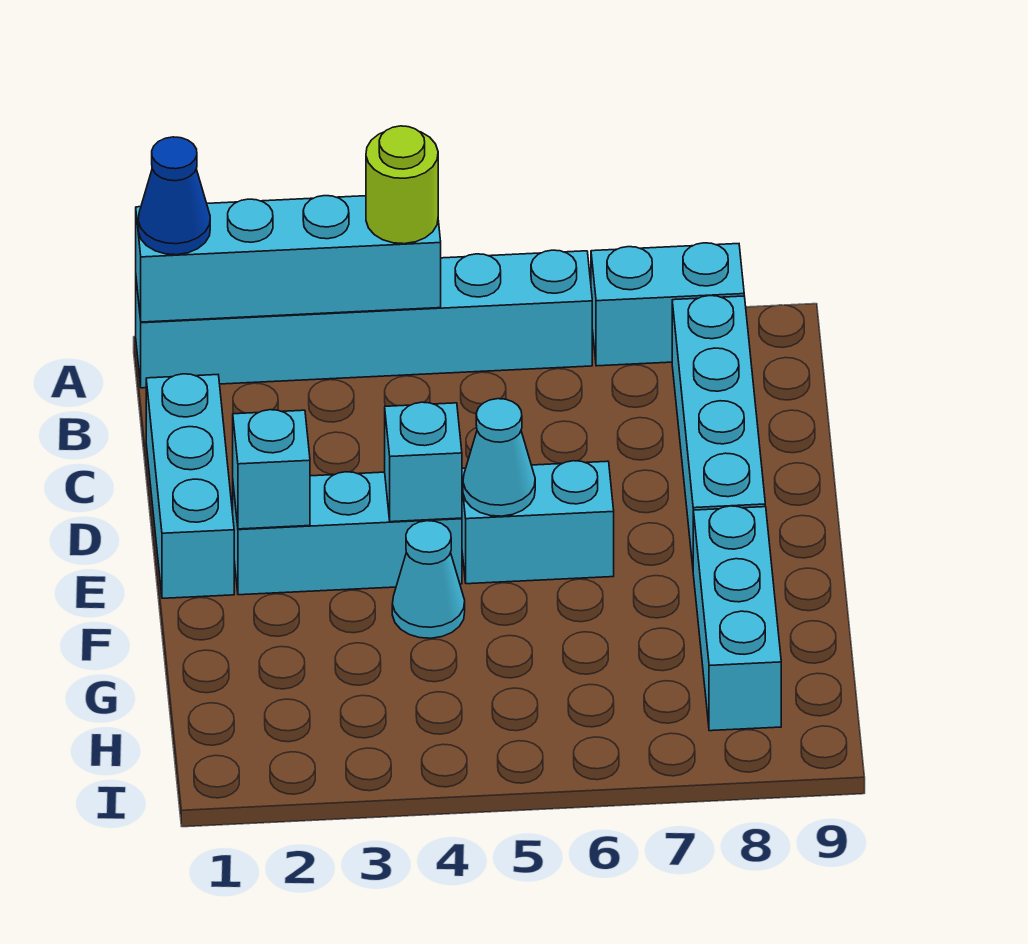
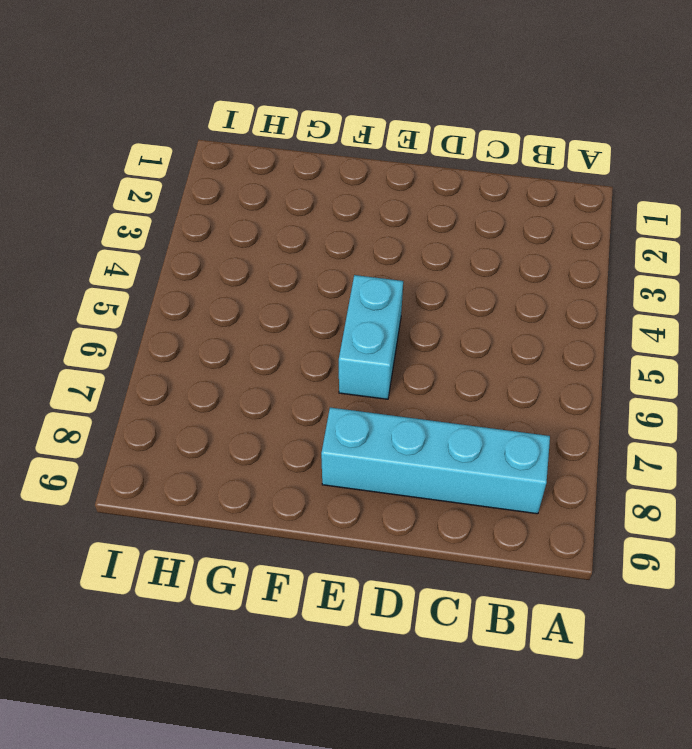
none -> cyan brick A1:A6 level 1
none -> cyan brick A7:A8 level 1
none -> cyan brick C1:E1 level 1

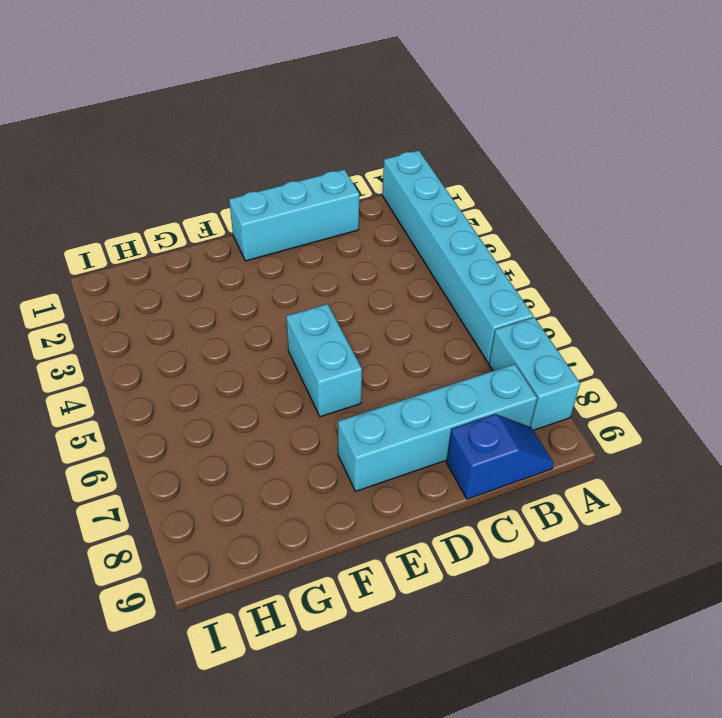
blue slope B9:C9 level 1 top C -> none
none -> cyan brick E2:E4 level 1
none -> cyan cone F4 level 1
none -> cyan brick F8:H8 level 1

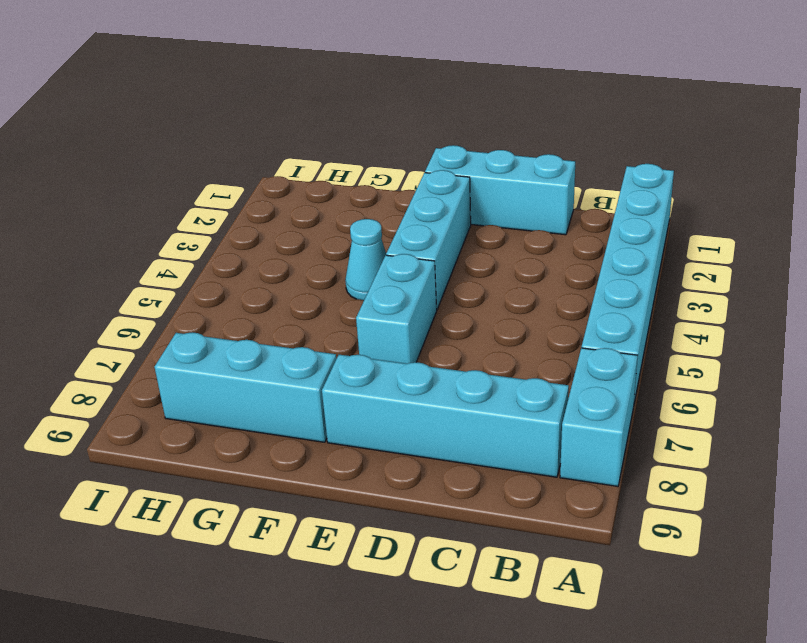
none -> cyan brick A1:A4 level 2
none -> cyan brick E2 level 2
none -> cyan brick E4 level 2

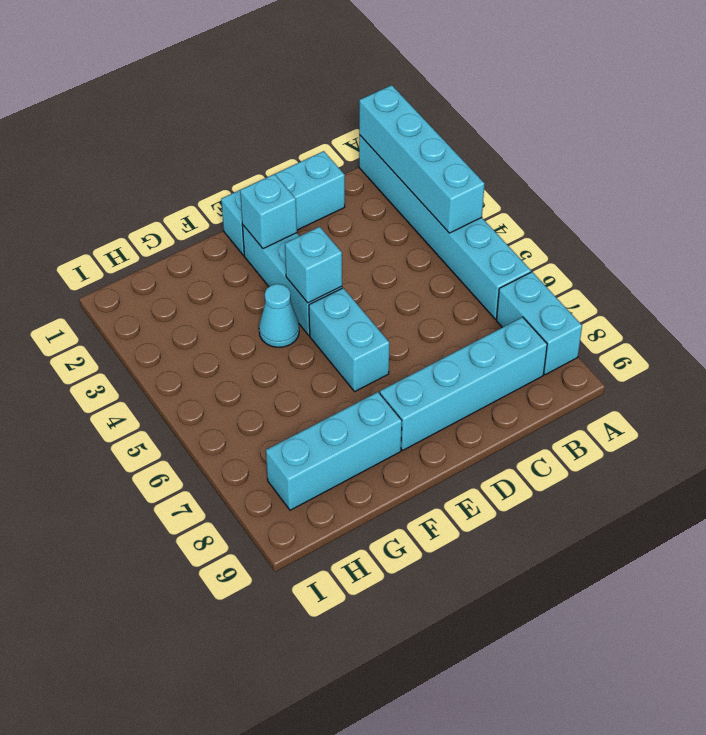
none -> cyan cone E5 level 2
none -> blue cone A1 level 3
none -> lime round brick A4 level 3

